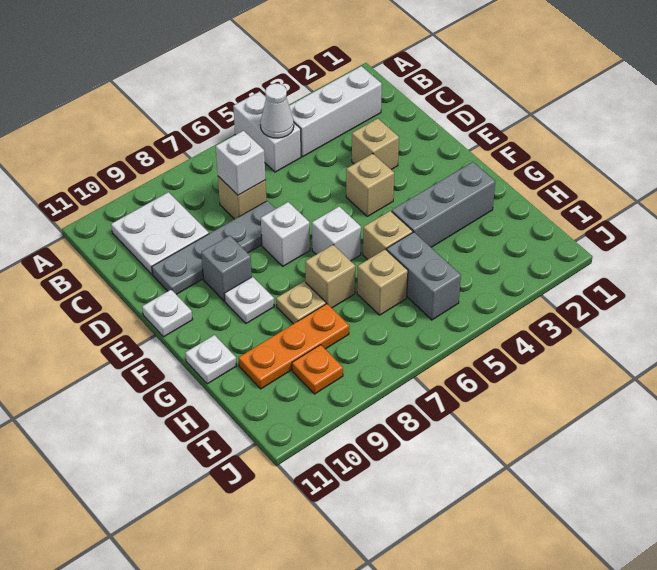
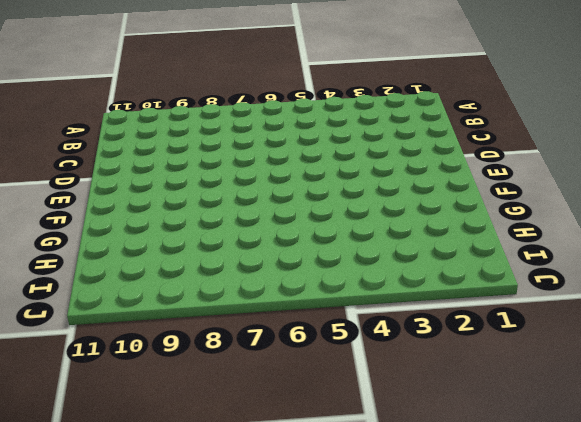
none -> white brick A5:B5 level 1
none -> white brick B2:B4 level 1
none -> white plate B9:C10 level 1

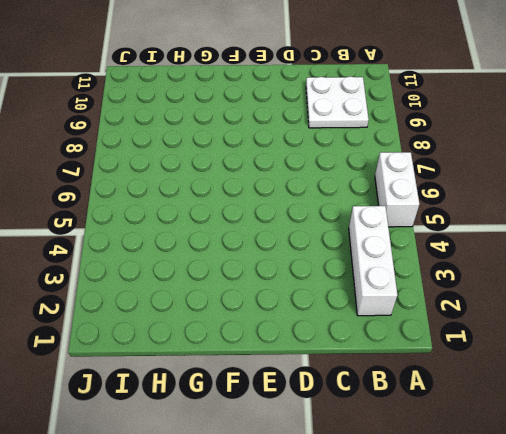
white brick A5:A6 level 1 -> white brick A5:B5 level 1
none -> tan brick C7 level 1
none -> tan brick D3 level 1
none -> grey plate D7:D10 level 1

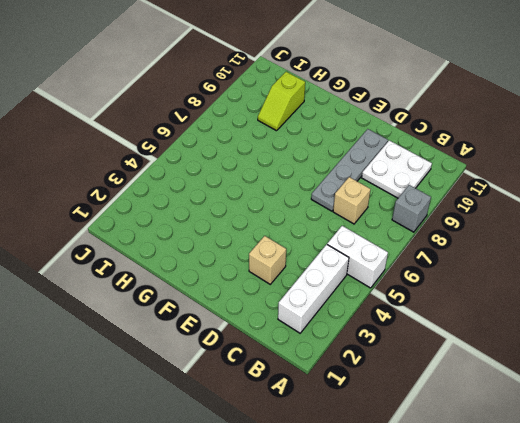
grey brick A8 level 1 -> grey brick E9 level 1
lime slope H9:H10 level 1 top 10 -> orange plate H8:H10 level 1
none -> tan brick E4 level 1
none -> white brick E7 level 1
none -> white plate E11 level 1

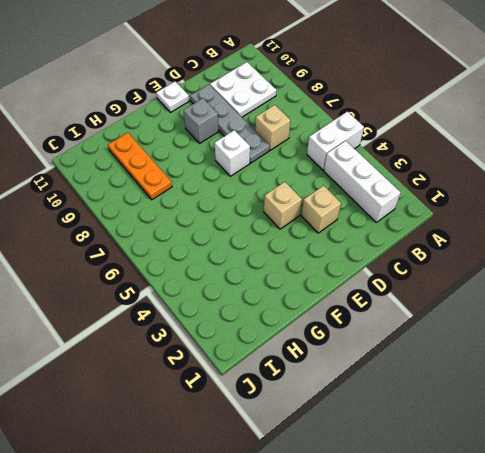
none -> white brick F6 level 1
none -> white plate F9 level 1
none -> grey brick G2:G4 level 1

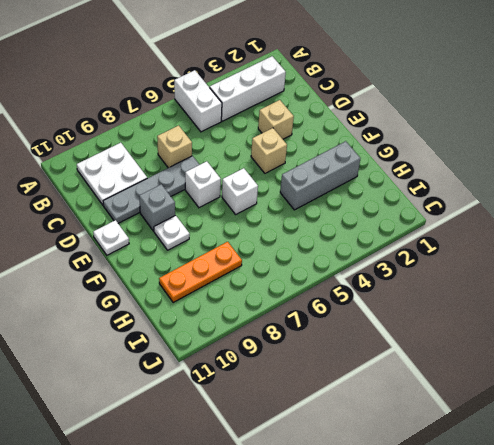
none -> tan brick G5 level 1
none -> tan brick G7 level 1
none -> tan plate G8 level 1

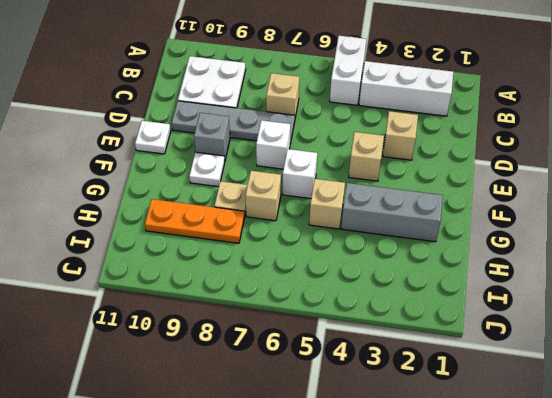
none -> white plate G11 level 1
none -> grey brick H5:I5 level 1
none -> tan brick H6 level 1

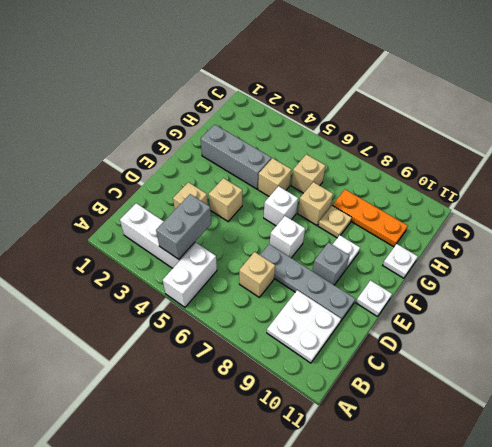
grey brick B4:C4 level 2 -> grey brick H5:I5 level 1
none -> orange plate I9 level 1
none -> white cone B5 level 2
none -> white brick C7 level 2

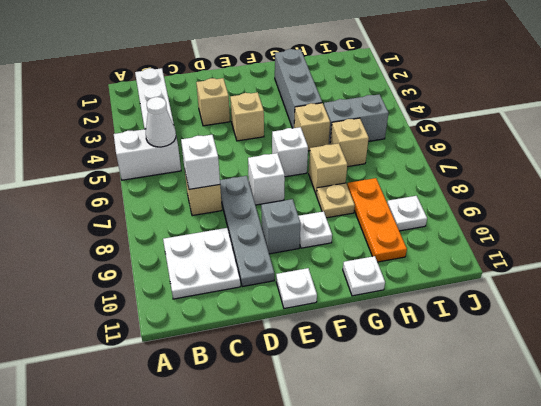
white plate I9 level 1 -> orange plate I9 level 1

